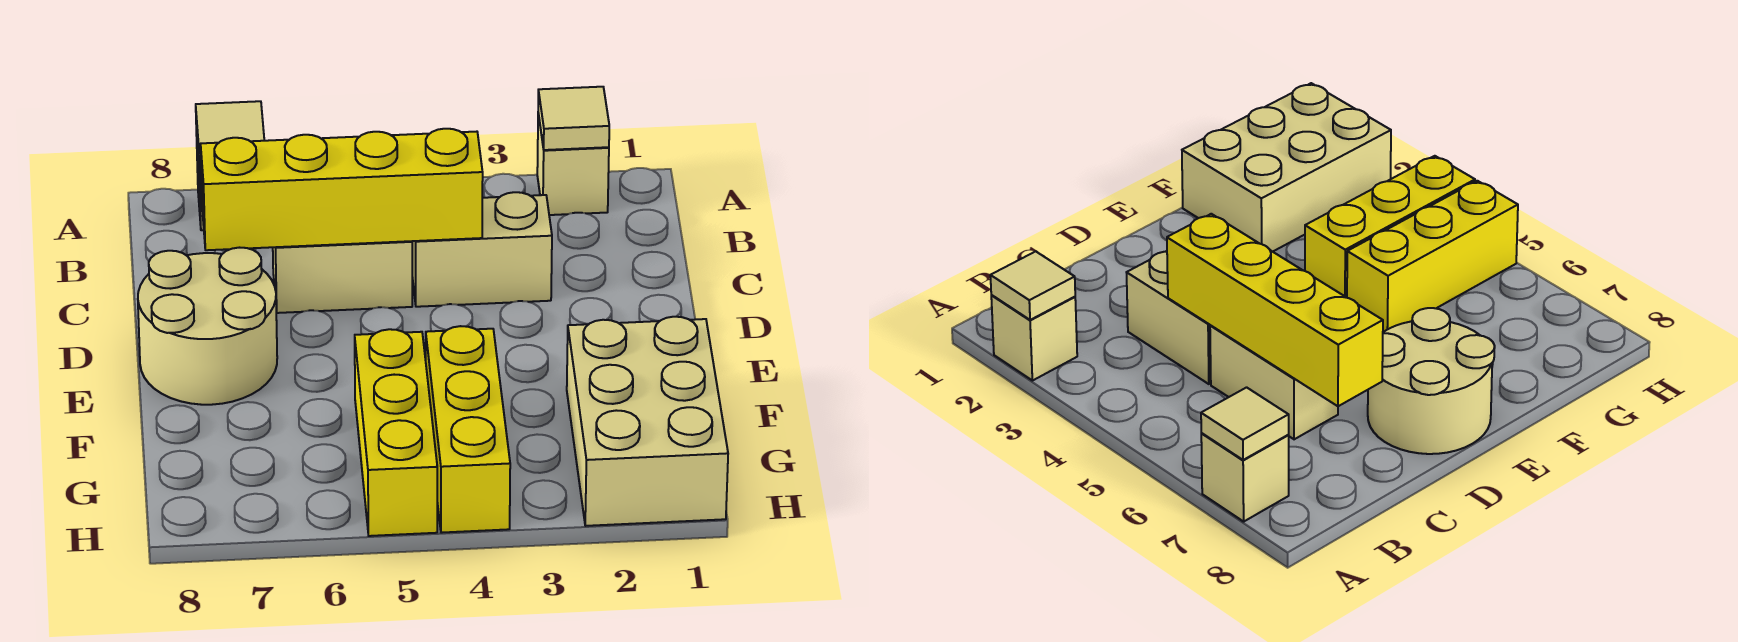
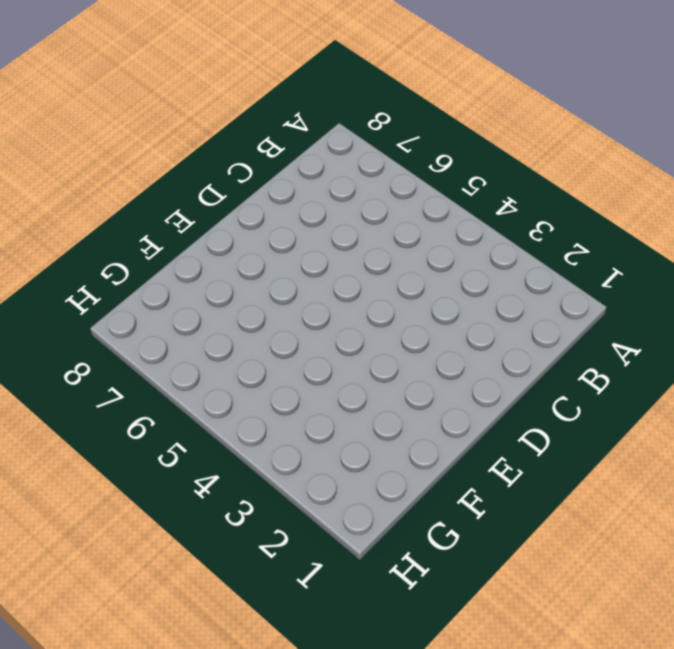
none -> tan brick A2 level 1
none -> tan brick A7 level 1

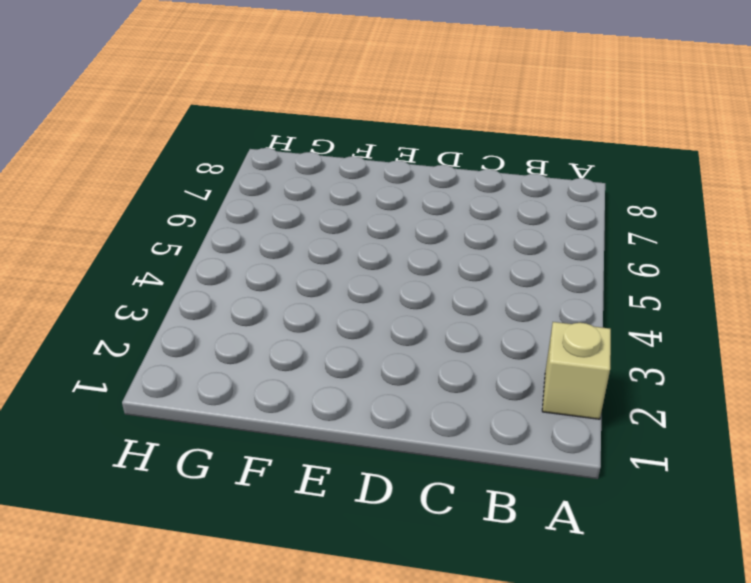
none -> tan brick A7 level 1
none -> tan brick C3:C4 level 1

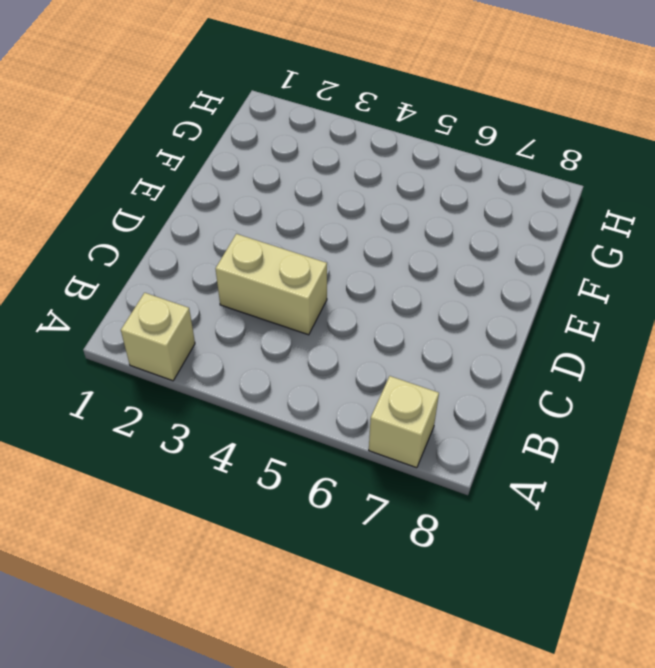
none -> tan brick C5:C6 level 1
none -> tan round brick D7:E8 level 1

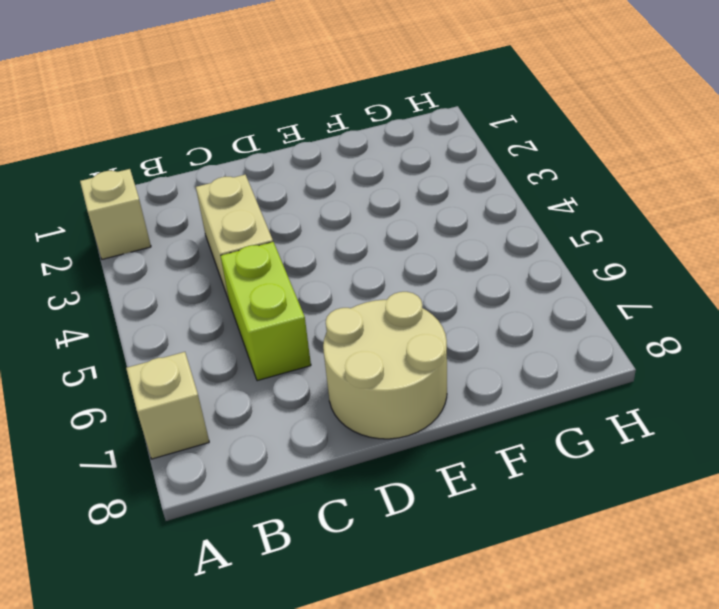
lime brick C5:C6 level 1 -> tan brick C5:C6 level 1
none -> tan brick F1:H2 level 1
none -> yellow brick F4:H4 level 1

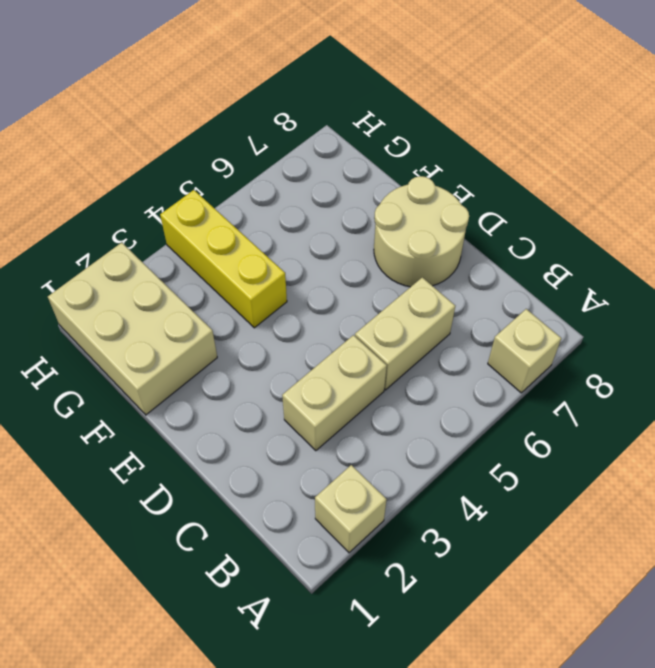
none -> yellow brick F5:H5 level 1
none -> tan tile A2 level 2

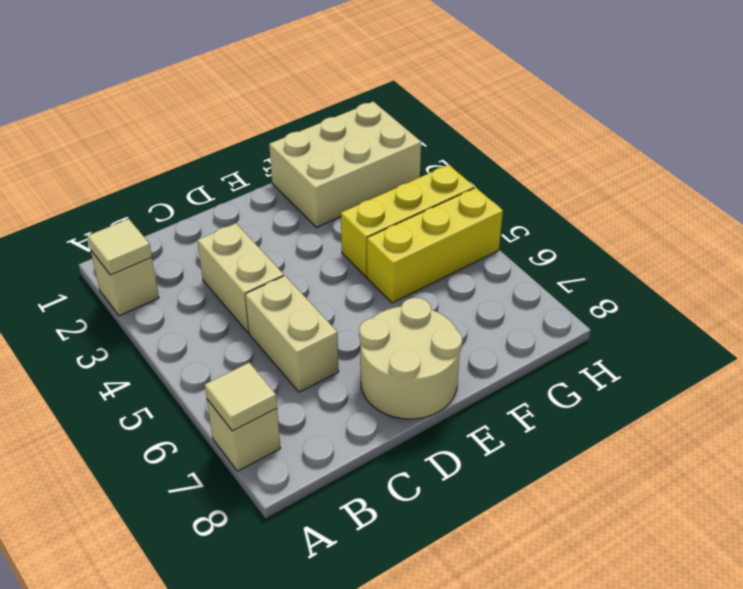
none -> yellow brick C4:C7 level 2

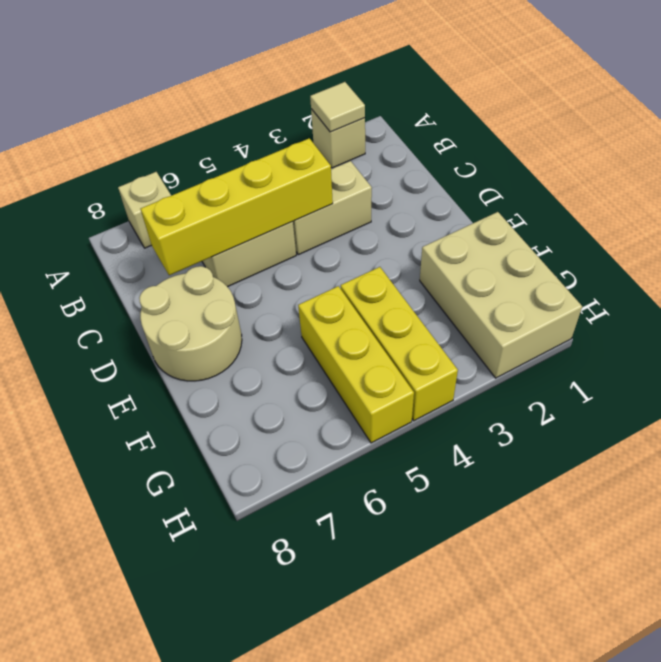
none -> tan tile A7 level 2

